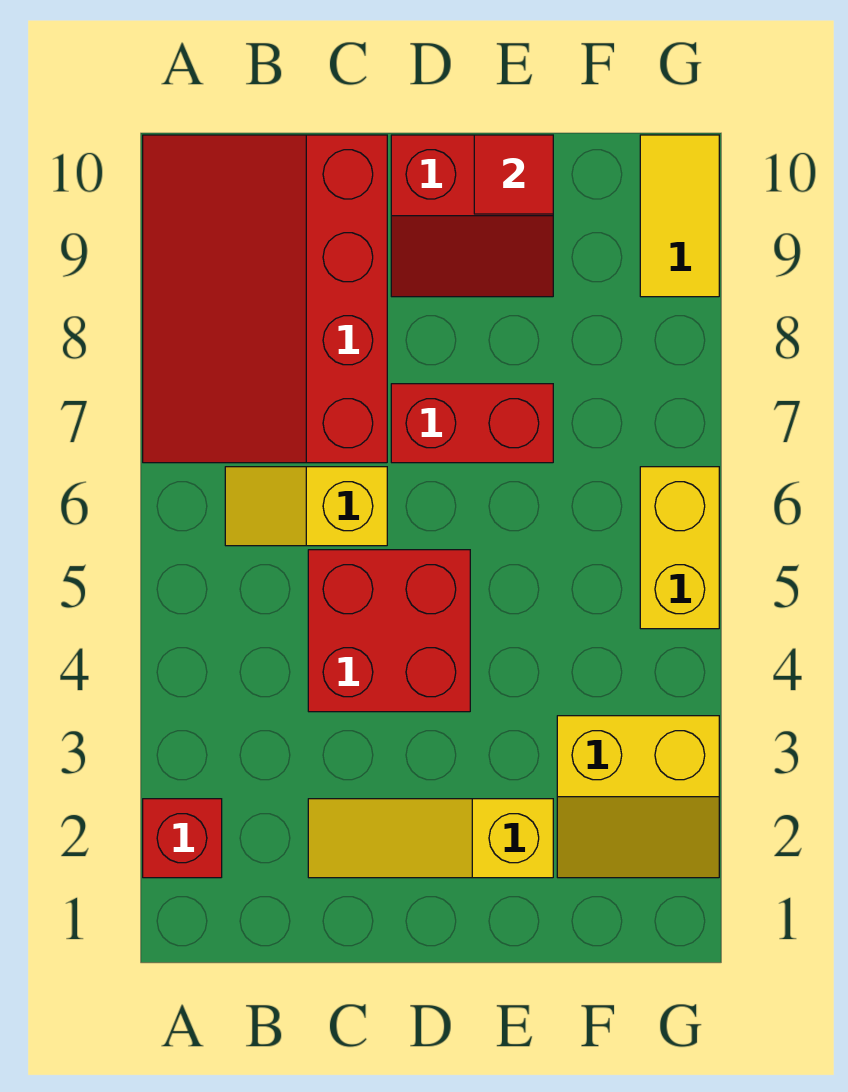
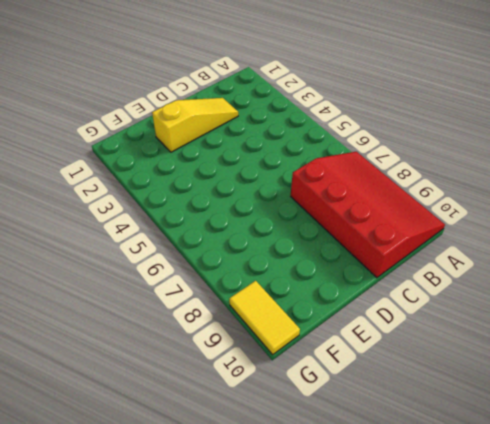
none -> red brick A2 level 1
none -> yellow slope B6:C6 level 1 top C

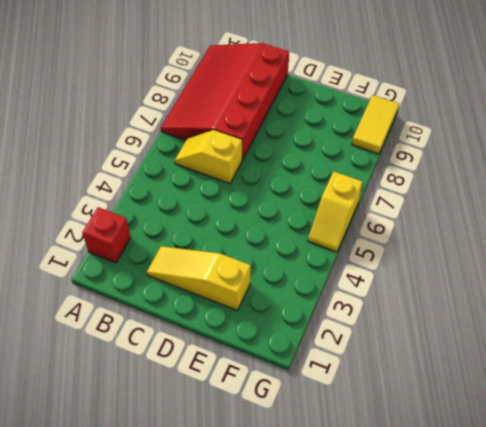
yellow slope G5:G6 level 1 top 6 -> yellow brick G5:G6 level 1
none -> red brick C4:D5 level 1
none -> red brick D7:E7 level 1

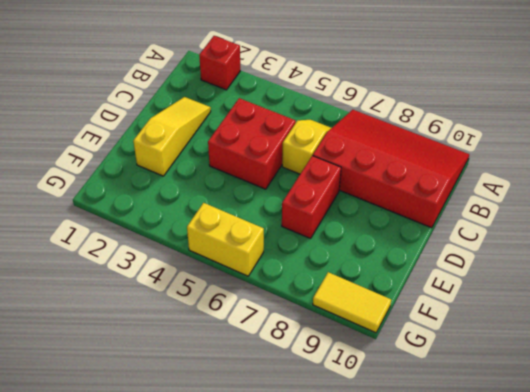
none -> red slope D9:E10 level 1 top 10
none -> yellow slope F2:G3 level 1 top 3

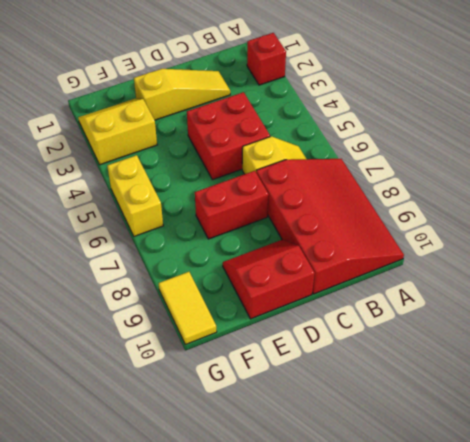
none -> red tile E10 level 2

